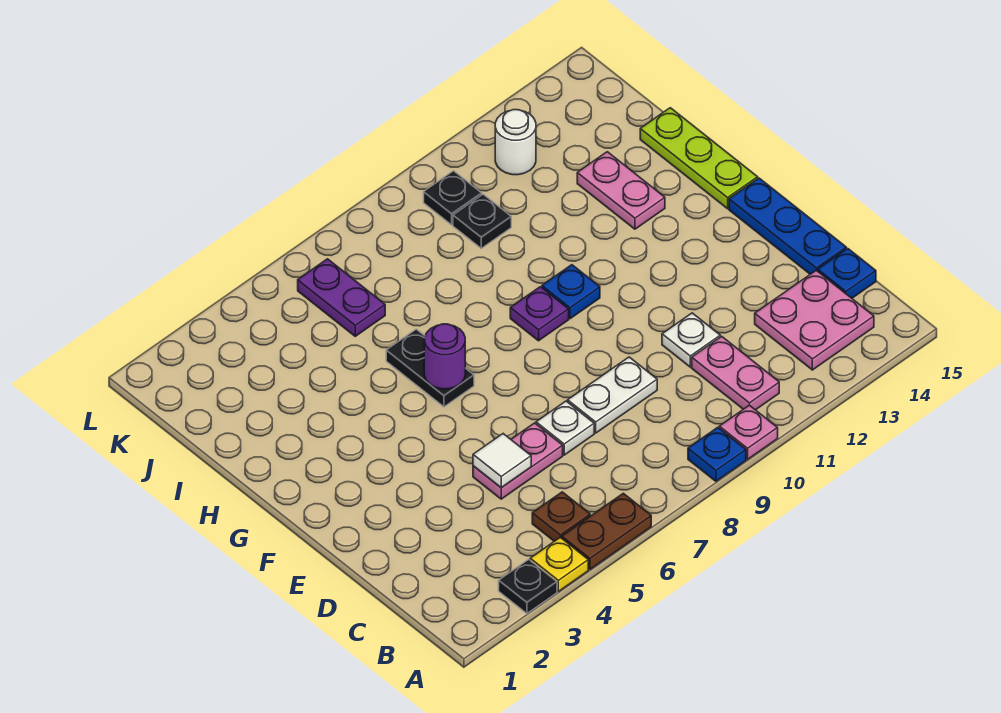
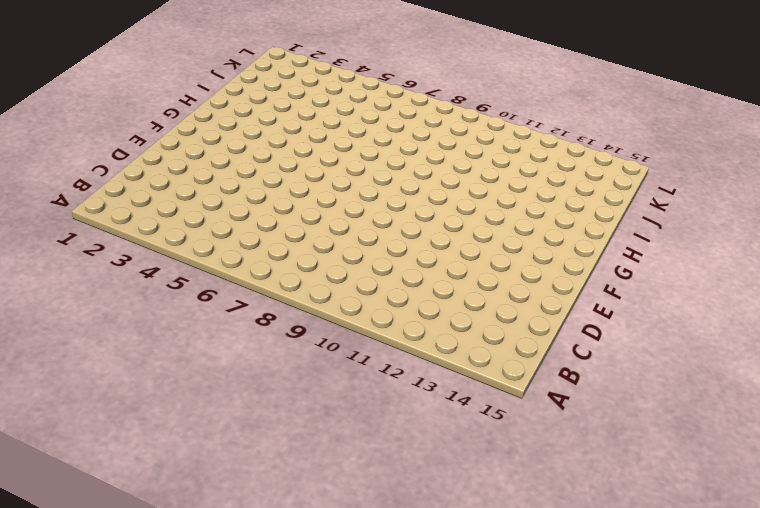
none -> black plate A3 level 1
none -> yellow plate A4 level 1
none -> brown plate A5:A6 level 1

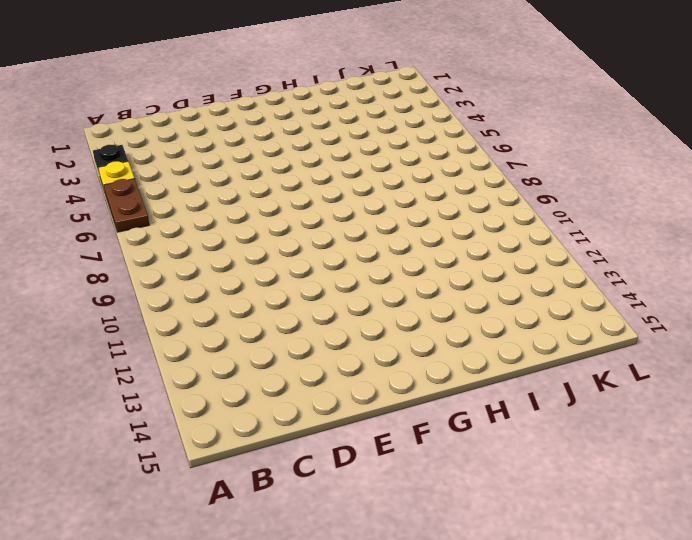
none -> blue plate A9 level 1
none -> pink plate A10 level 1
none -> brown plate B5 level 1

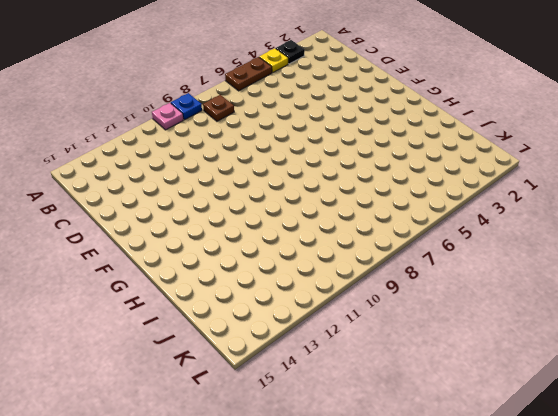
brown plate B8 level 1 -> brown plate B5 level 1
none -> pink plate B11:C11 level 1
none -> pink plate B13:C14 level 1
none -> blue plate C15 level 1

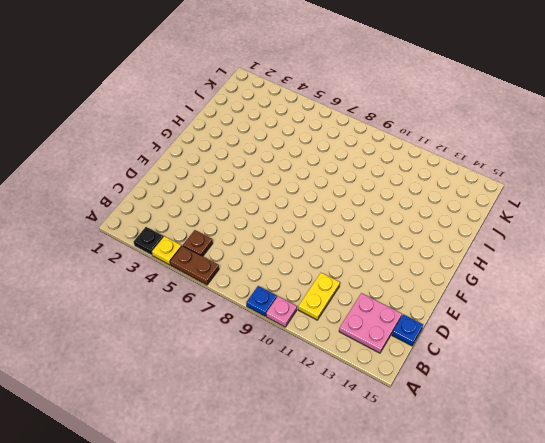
yellow plate B11:C11 level 1 -> pink plate B11:C11 level 1
none -> pink plate D5:D6 level 1
none -> white plate D7 level 1
none -> white plate D8:D9 level 1

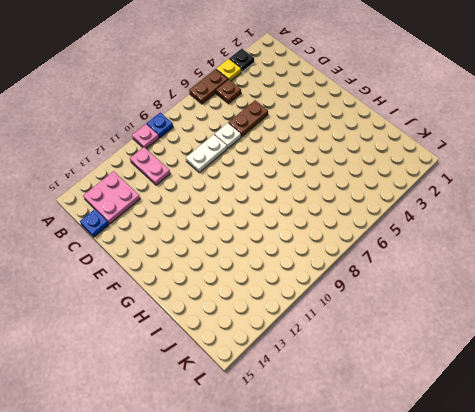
brown plate D5:D6 level 1 -> pink plate D5:D6 level 1
none -> white plate D11 level 1
none -> blue plate D15:F15 level 1
none -> black plate G6:H6 level 1

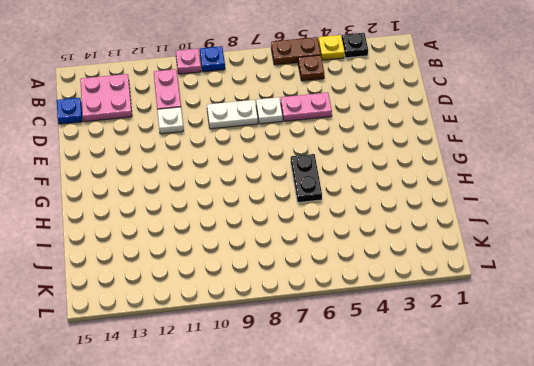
none -> blue plate D15:F15 level 1
none -> purple plate G9 level 1
none -> blue plate G10 level 1

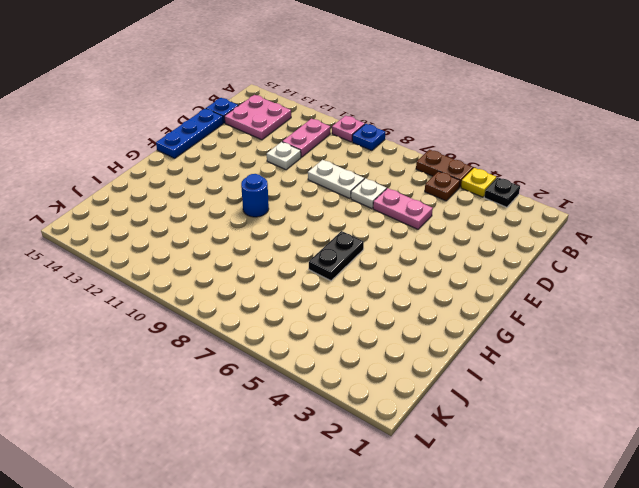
blue round brick G10 level 1 -> blue plate G10 level 1
none -> purple plate G9 level 1
none -> lime plate G15:I15 level 1
none -> pink plate H13:I13 level 1

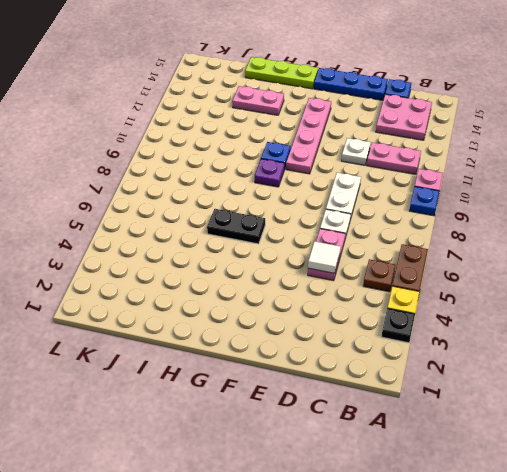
pink plate F10:F13 level 1 -> none
none -> purple plate J6:K6 level 1
none -> black plate J10 level 1
none -> black plate K10 level 1

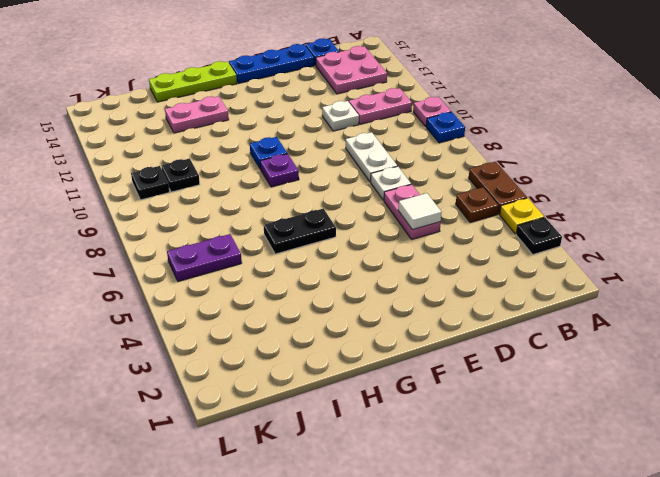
none -> white round brick K12 level 1
none -> purple round brick G6 level 2

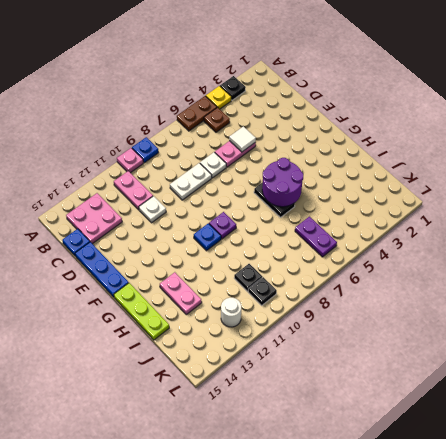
purple round brick G5:H6 level 2 -> purple round brick G6 level 2

